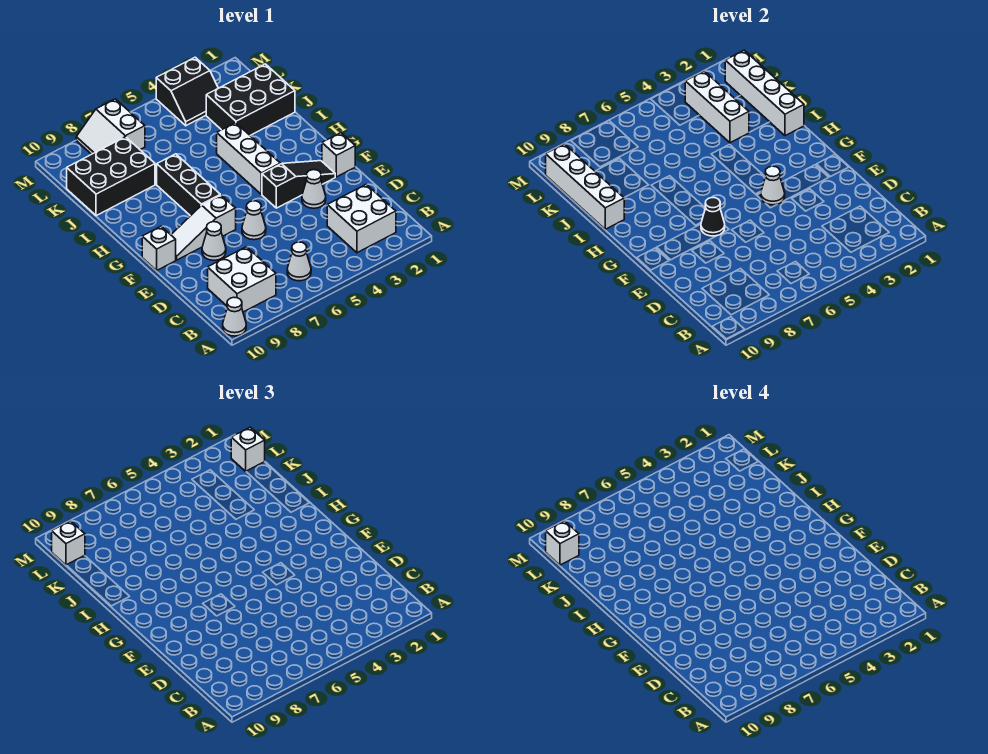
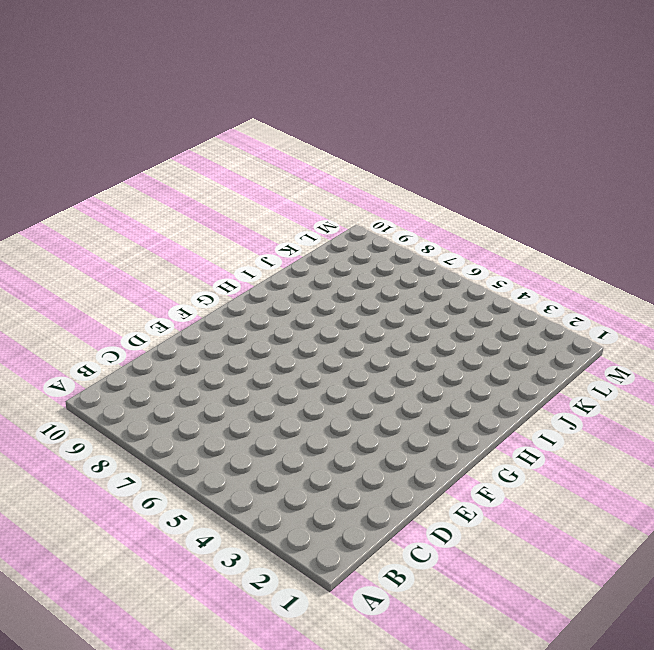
none -> white cone A10 level 1
none -> white brick B2:C3 level 1
none -> white cone B6 level 1

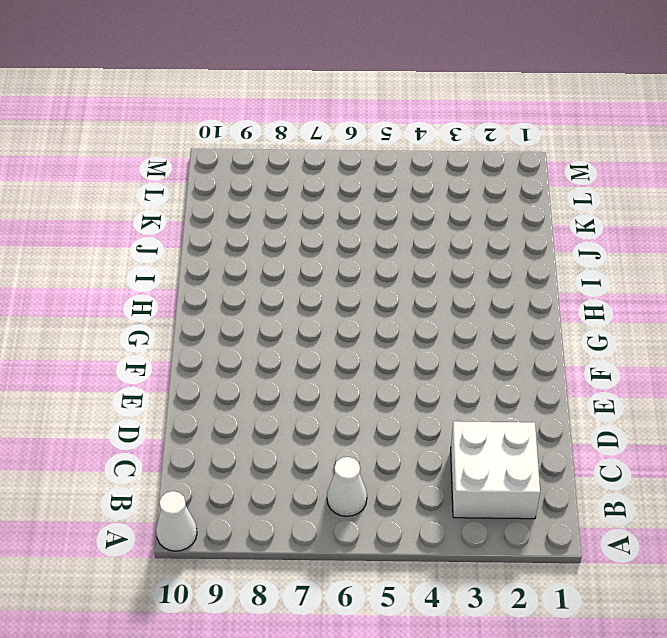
none -> white brick B8:C9 level 1
none -> white cone E3 level 1
none -> white cone E6 level 1

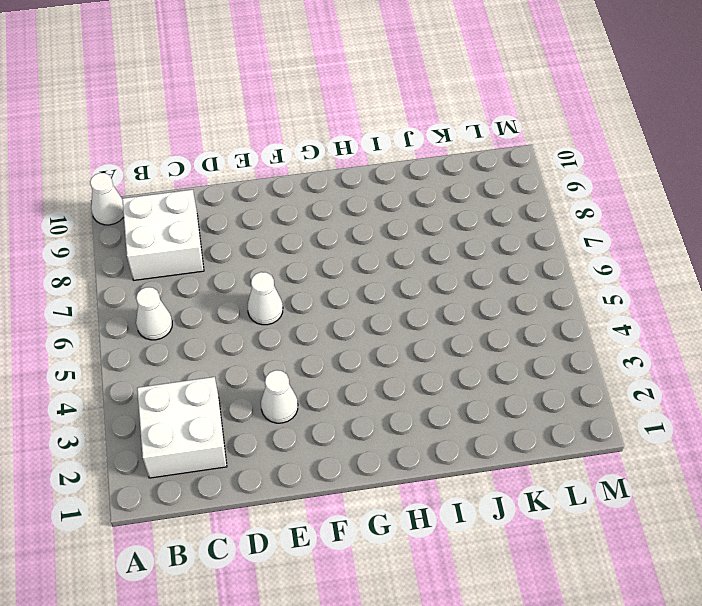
none -> white cone E8 level 1
none -> white brick F1 level 1
none -> black slope F2:F4 level 1 top 4

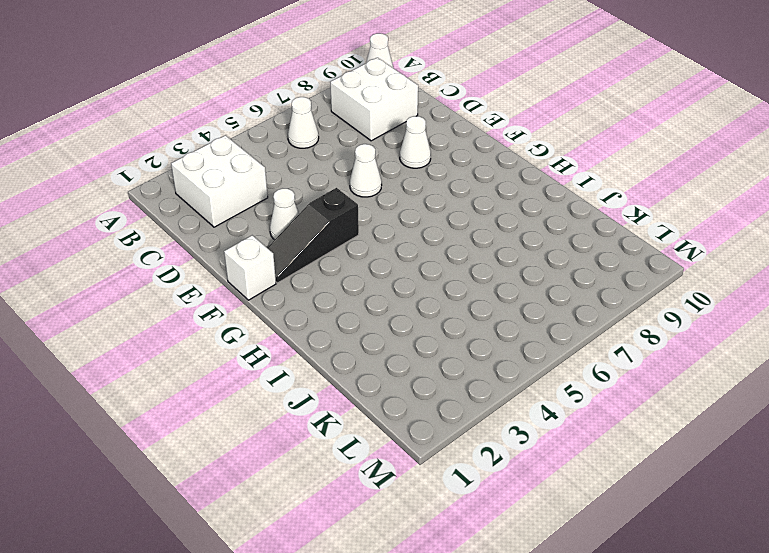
none -> white slope F7:F9 level 1 top 7
none -> white brick F10 level 1
none -> white brick G4:I4 level 1

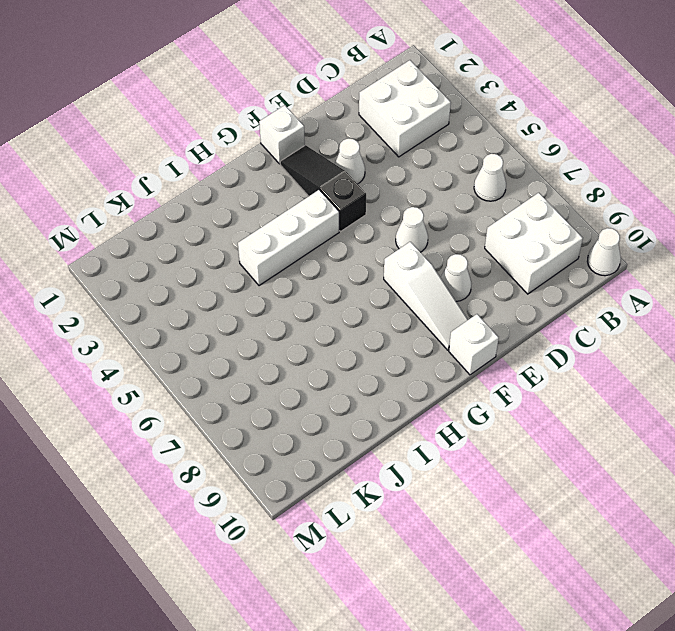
none -> black brick G7:I7 level 1
none -> black brick J1:K3 level 1
none -> black brick J8:K10 level 1

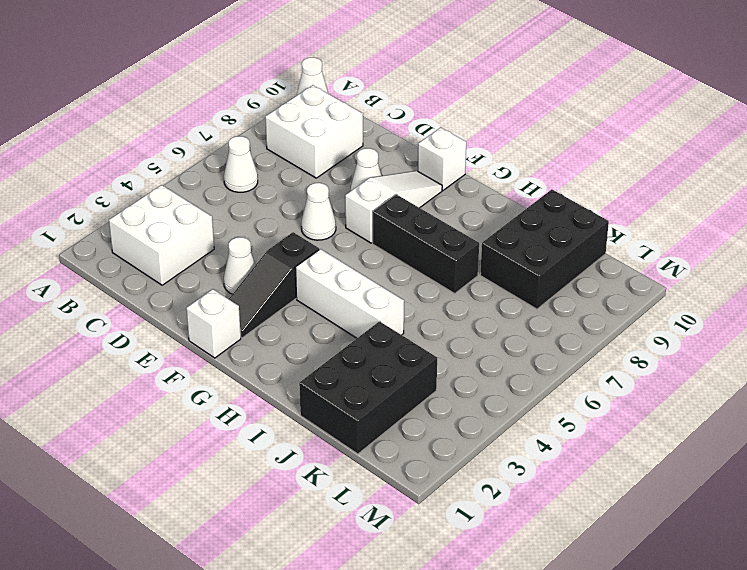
none -> black slope L3:M4 level 1 top M
none -> white slope L7:M8 level 1 top 7
none -> white cone F4 level 2

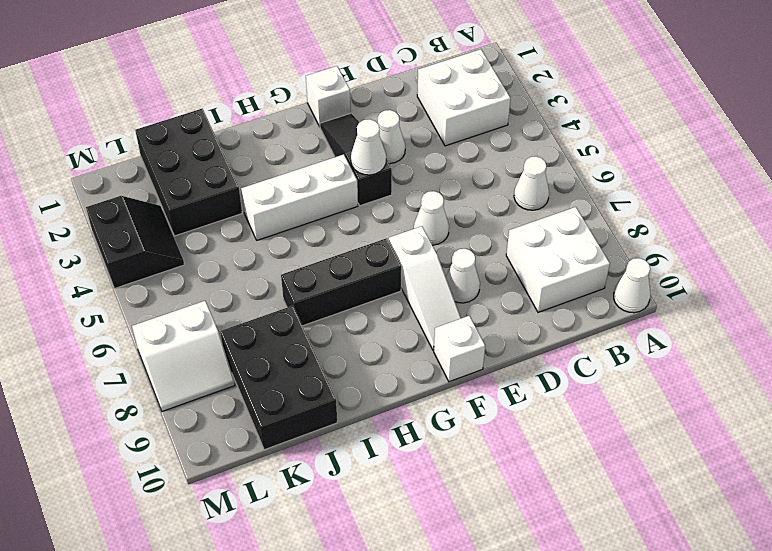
none -> black cone F7 level 2
none -> white brick I1:L1 level 2
none -> white brick I10:L10 level 2

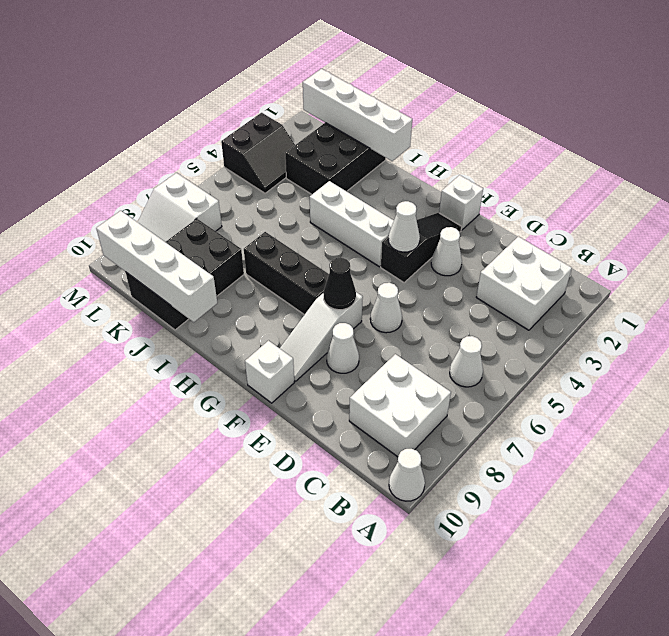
none -> white brick J3:L3 level 2
none -> white brick L1 level 3
none -> white brick L10 level 3

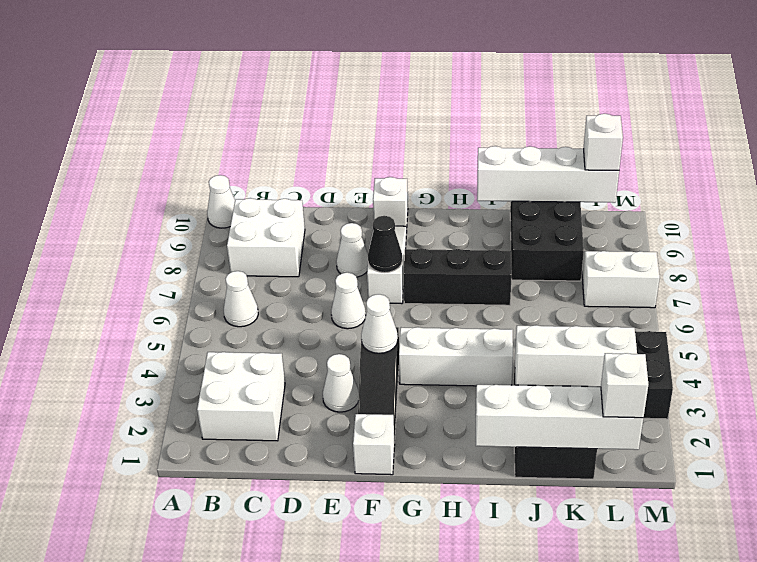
none -> white brick L10 level 4

